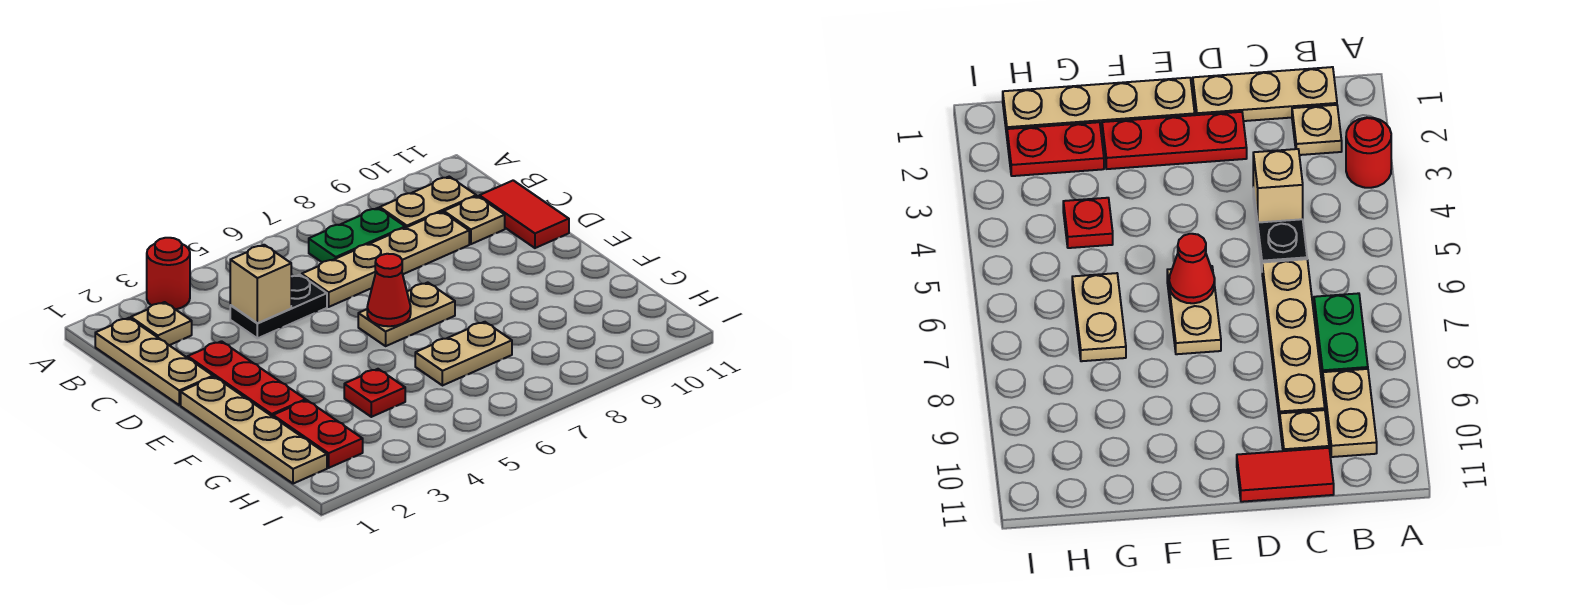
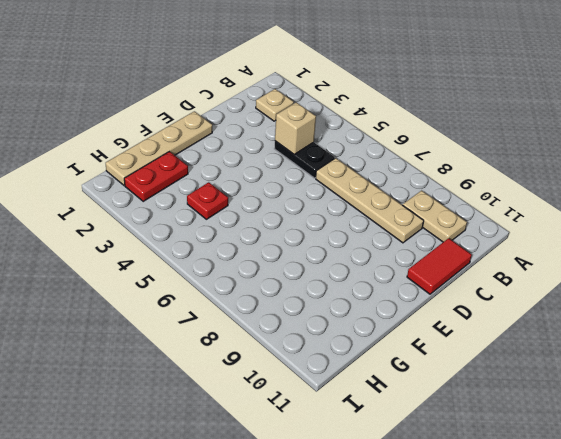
none -> red round brick A3 level 1
none -> tan plate B1:D1 level 1
none -> green plate B7:B8 level 1

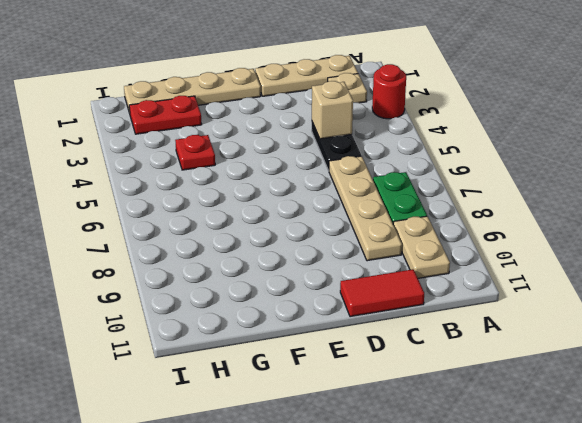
none -> tan plate C10 level 1
none -> red plate D2:F2 level 1
none -> tan plate E6:E7 level 1

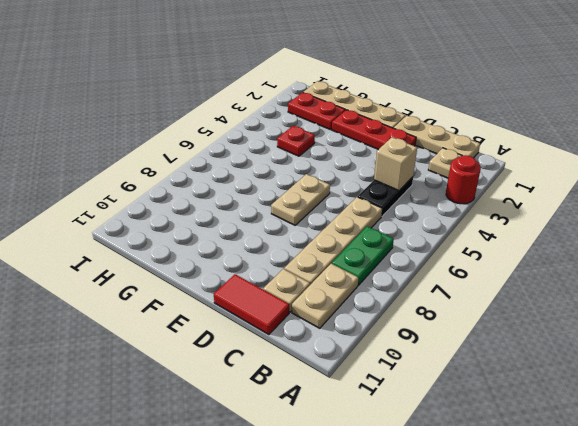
none -> tan plate G6:G7 level 1
none -> red cone E6 level 2

